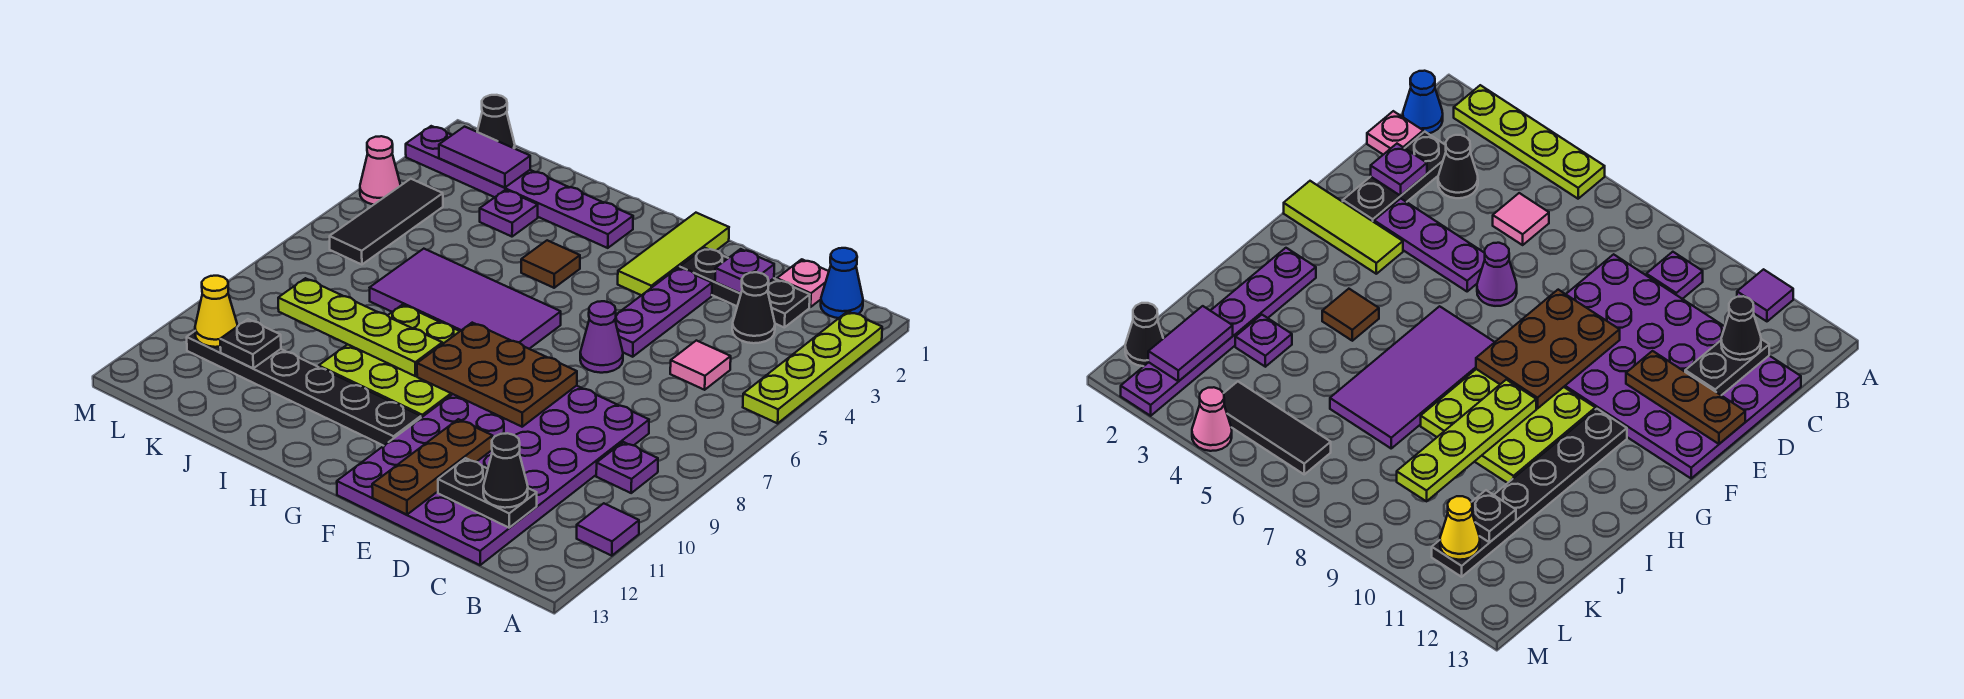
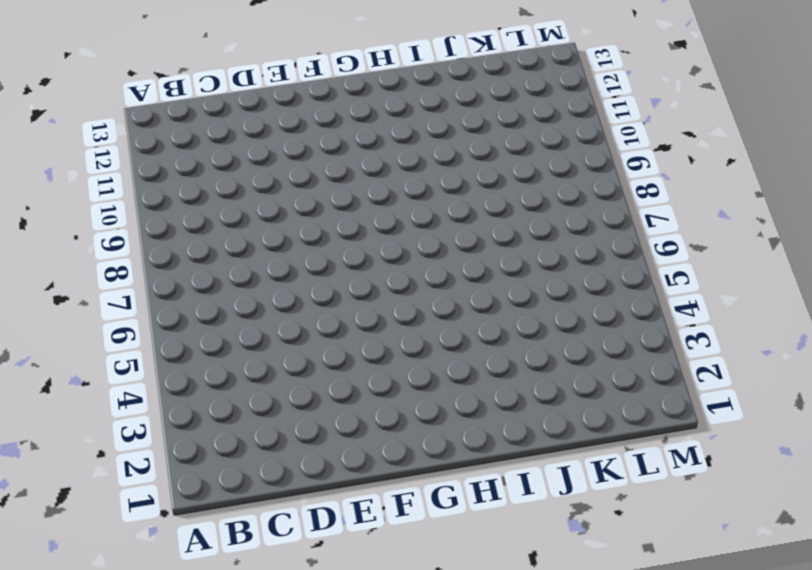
none -> lime plate A2:A5 level 1
none -> purple tile A11 level 1
none -> blue cone B1 level 1
none -> purple plate B9 level 1

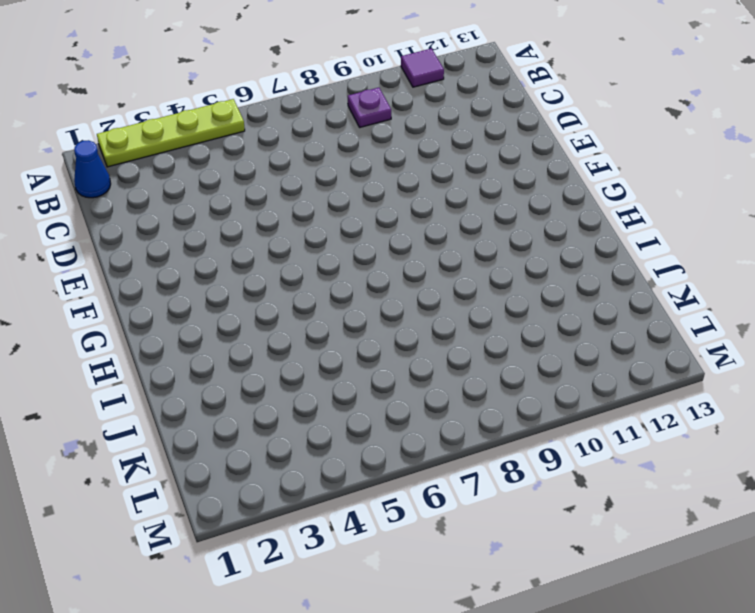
none -> pink plate C1 level 1
none -> black plate C2:E2 level 1
none -> black cone C3 level 1
none -> pink tile C5 level 1

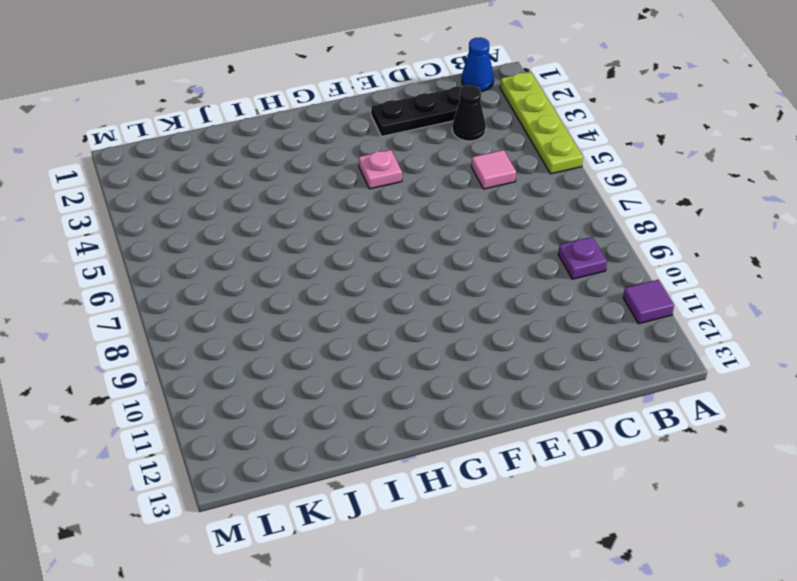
pink plate F4 level 1 -> pink plate C1 level 1
none -> purple plate C8:F13 level 1
none -> purple plate E3:E5 level 1
none -> purple cone E6 level 1
none -> lime tile F1:F3 level 1

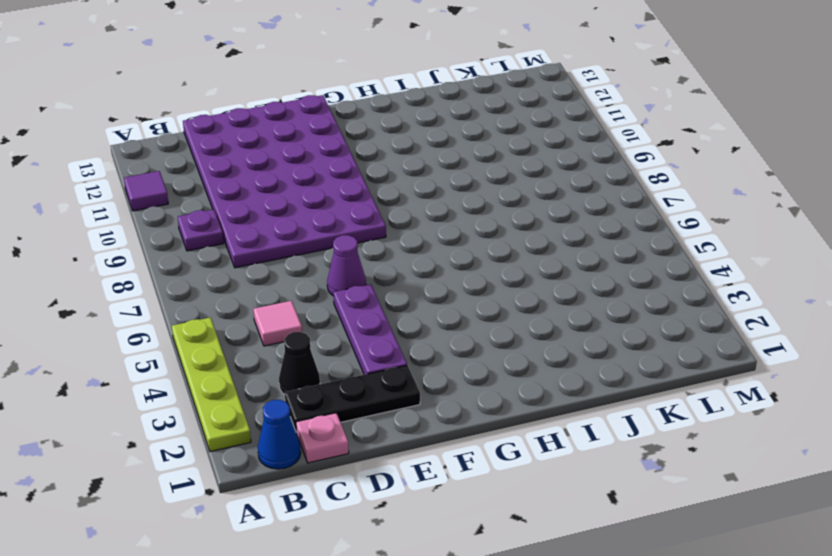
none -> lime tile F1:F3 level 1
none -> purple tile G6:J7 level 1
none -> lime plate G8:I10 level 1
none -> black plate G11:L11 level 1

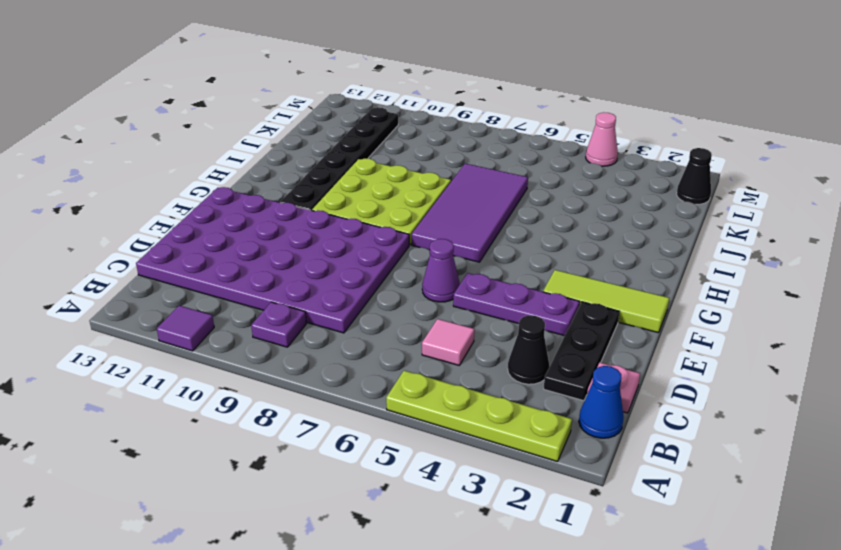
none -> purple plate H2:M2 level 1
none -> brown tile H4 level 1
none -> purple plate J3 level 1
none -> black tile L4:L6 level 1

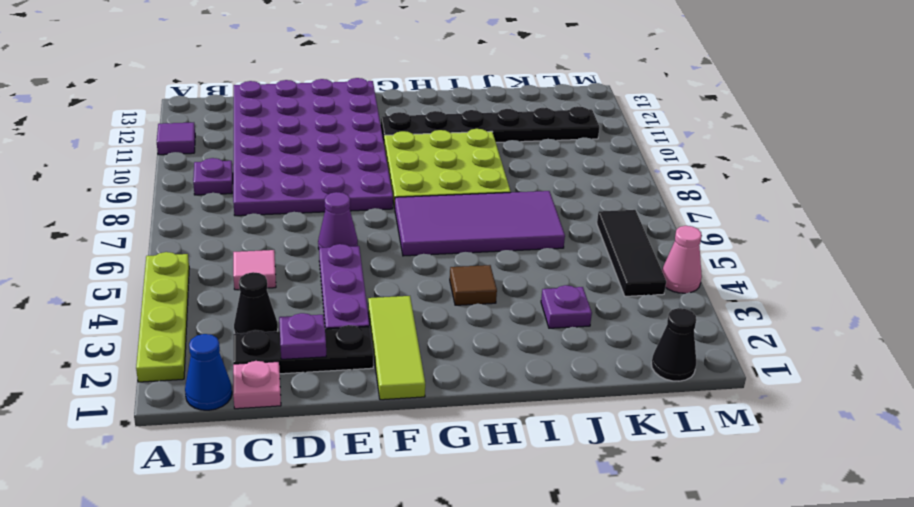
none -> purple plate H2:M2 level 1
none -> black plate C12:D12 level 2
none -> brown plate E8:G9 level 2
none -> brown plate E11:E13 level 2

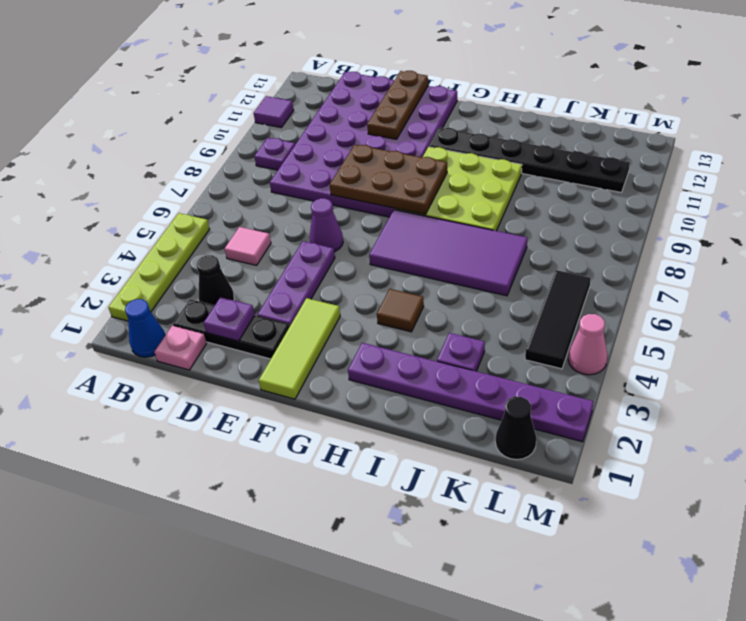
none -> black plate C12:D12 level 2
none -> lime plate H9:K9 level 2
none -> purple tile K2:L2 level 2
none -> black plate K11 level 2

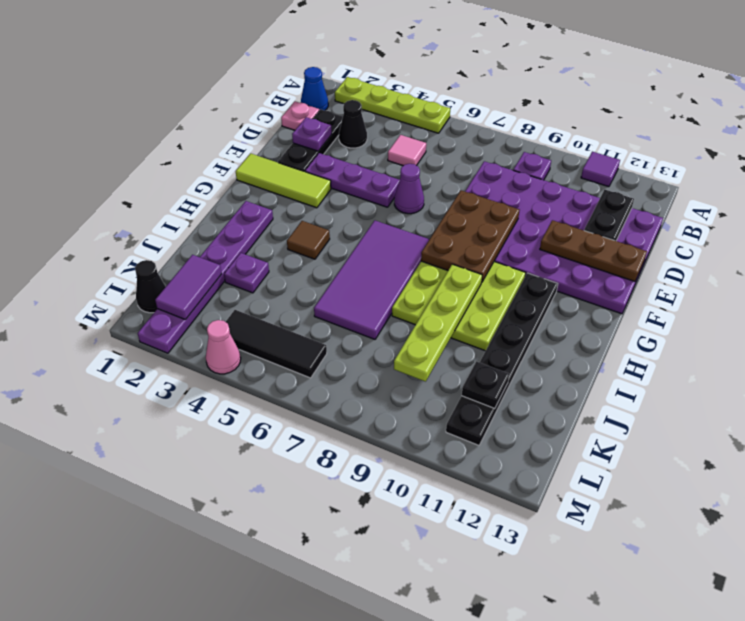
none -> yellow cone L11 level 2
none -> black cone C12 level 3

